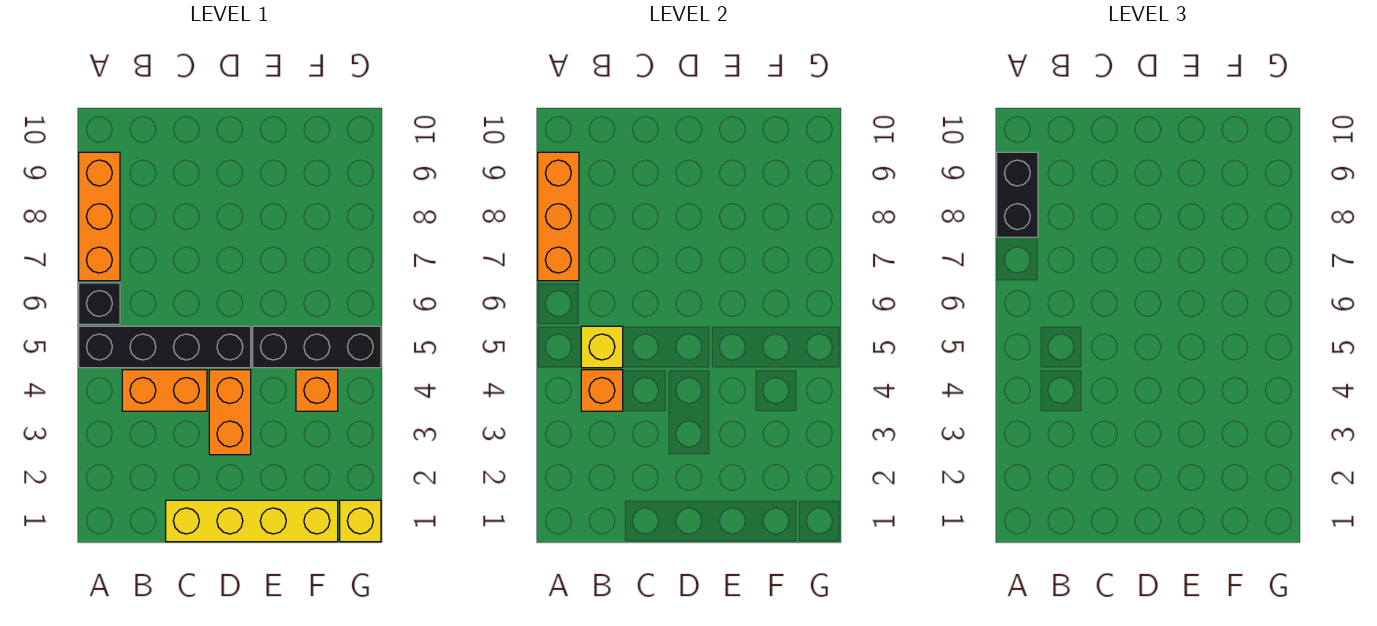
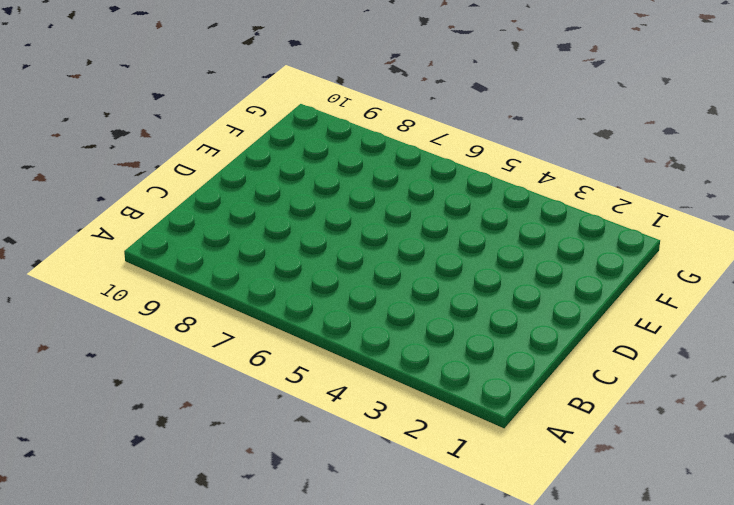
none -> black brick A5:D5 level 1
none -> black brick A6 level 1
none -> orange brick A7:A9 level 1

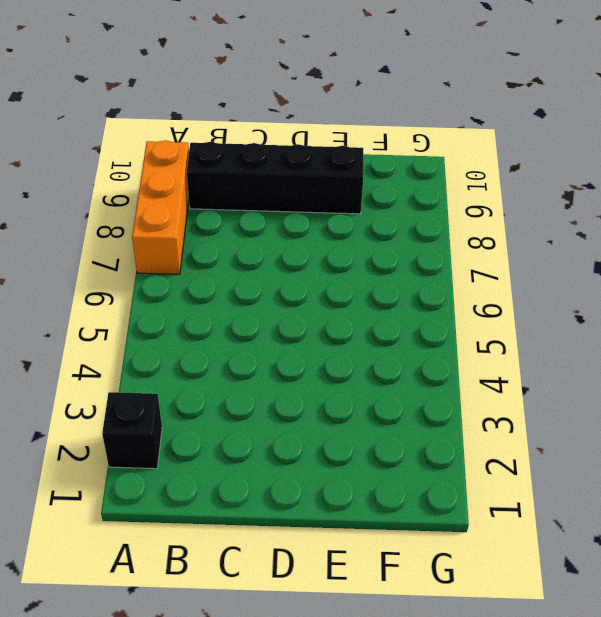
black brick A2 level 1 -> black brick A6 level 1
black brick B9:E9 level 1 -> black brick A5:D5 level 1
none -> orange brick B4:C4 level 1
none -> yellow brick C1:F1 level 1
none -> orange brick D3:D4 level 1

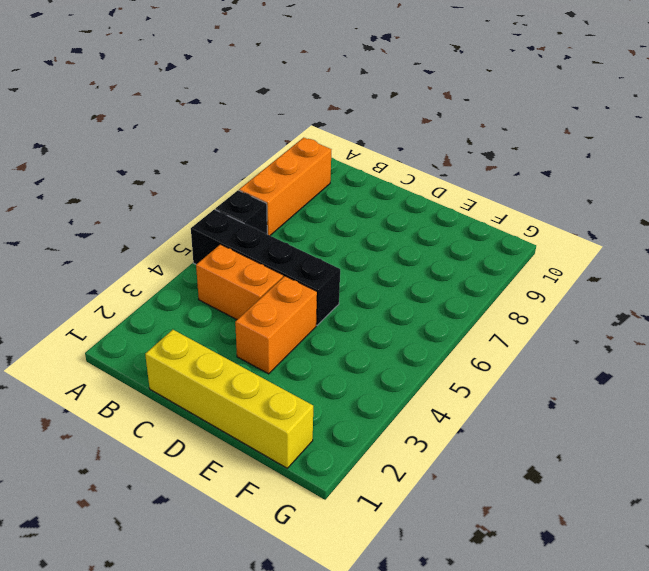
none -> black brick E5:G5 level 1
none -> orange brick F4 level 1
none -> yellow brick G1 level 1

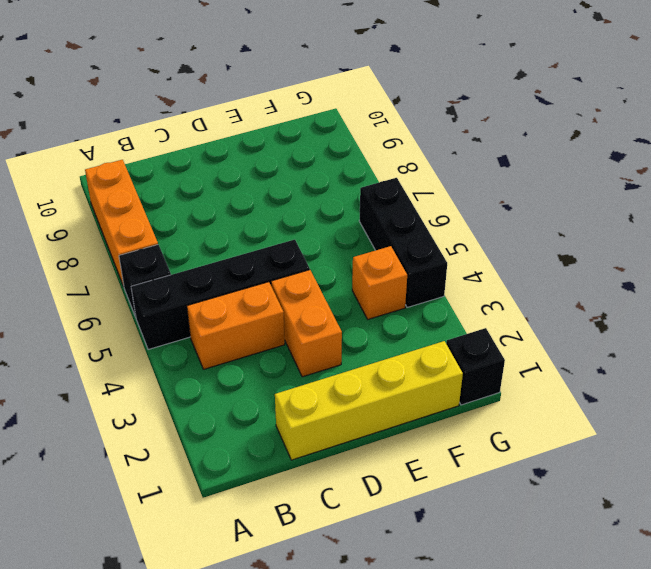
black brick G1 level 1 -> yellow brick G1 level 1
black brick G4:G6 level 1 -> black brick E5:G5 level 1
none -> orange brick A7:A9 level 2
none -> orange brick B4 level 2
none -> yellow brick B5 level 2

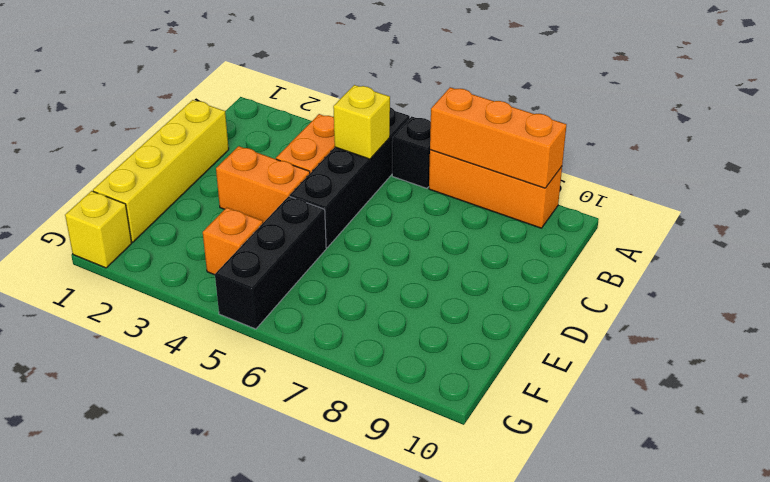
none -> orange brick B4 level 2
none -> black brick A8:A9 level 3

